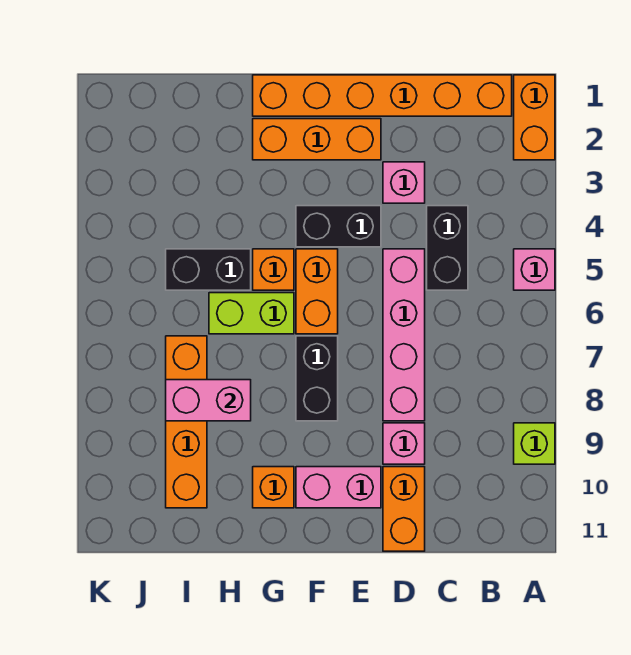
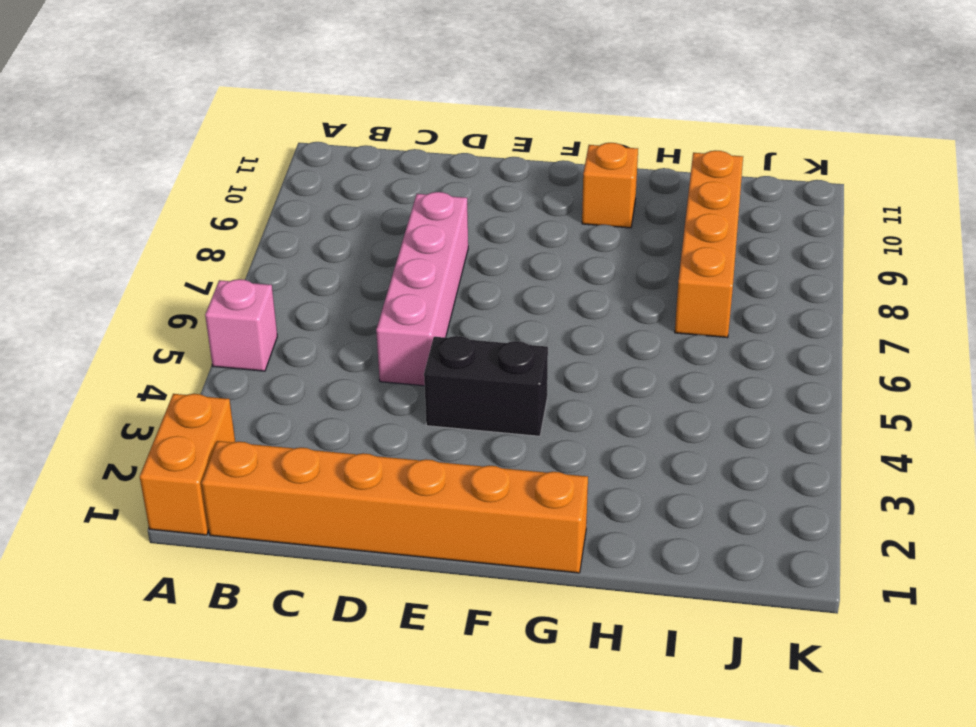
none -> lime brick A9 level 1
none -> black brick C4:C5 level 1
none -> pink brick D3 level 1

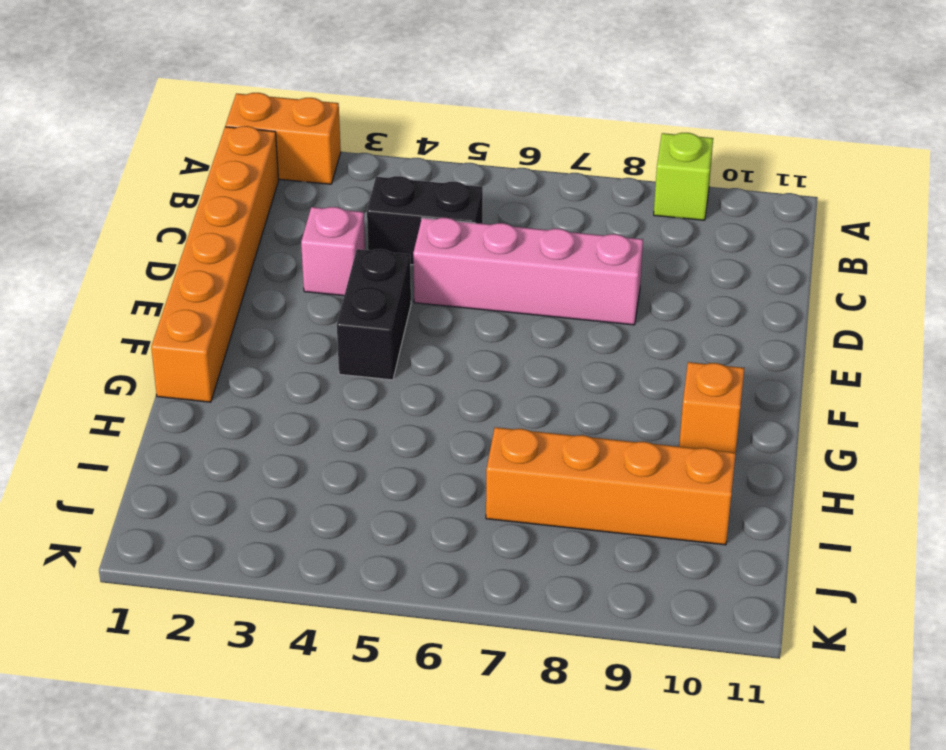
none -> pink brick A5 level 1
none -> pink brick D9 level 1
none -> orange brick D10:D11 level 1

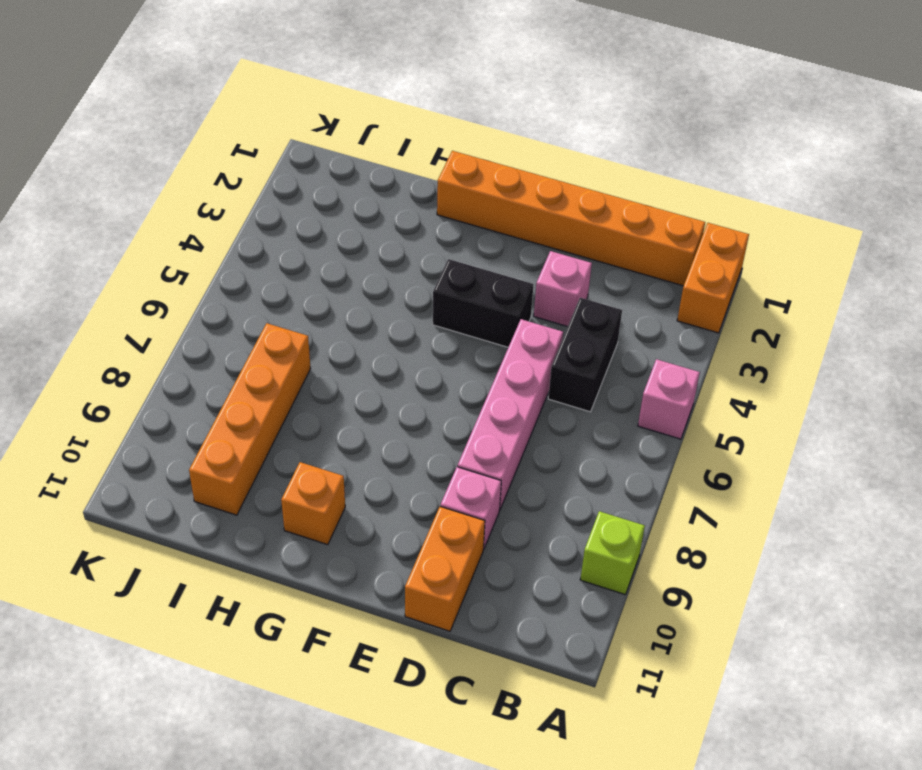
none -> orange brick E2:G2 level 1
none -> pink brick E10:F10 level 1
none -> orange brick F5:F6 level 1

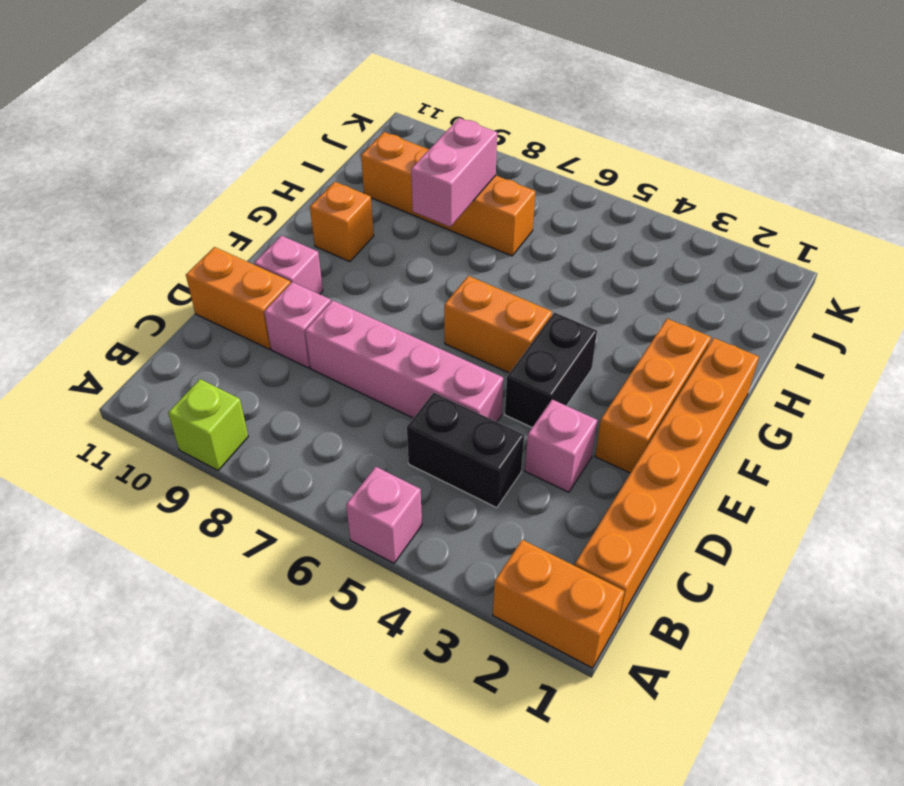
pink brick E10 level 1 -> pink brick E10:F10 level 1
none -> black brick F7:F8 level 1
none -> orange brick G5 level 1
none -> lime brick G6:H6 level 1

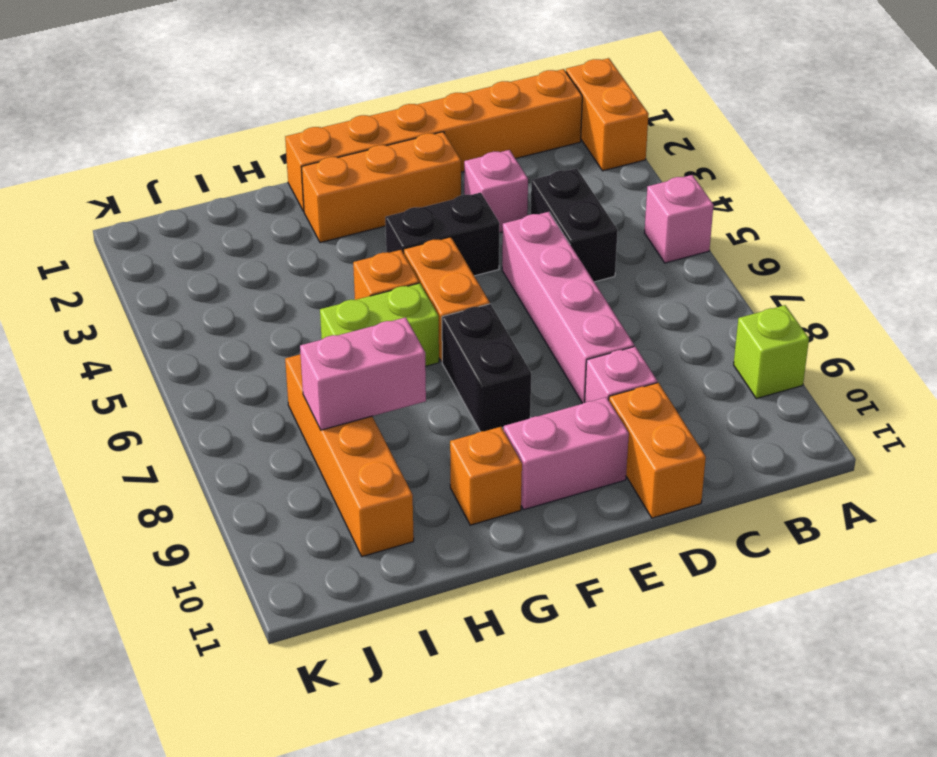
none -> black brick H5:I5 level 1

